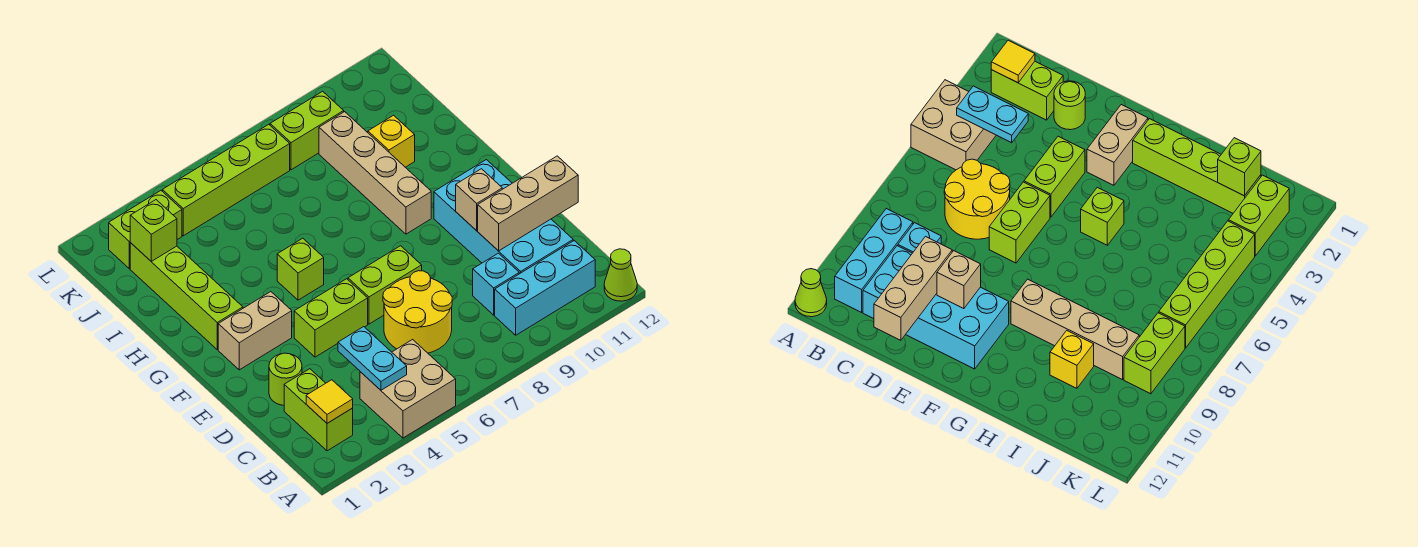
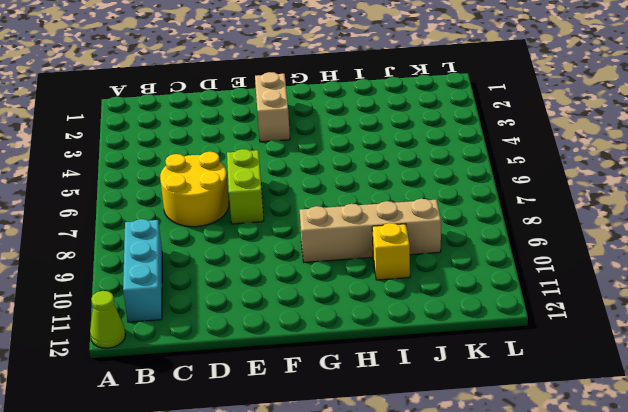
none -> tan brick A4:B5 level 1
none -> lime brick B2:C2 level 1
none -> cyan brick C9 level 1

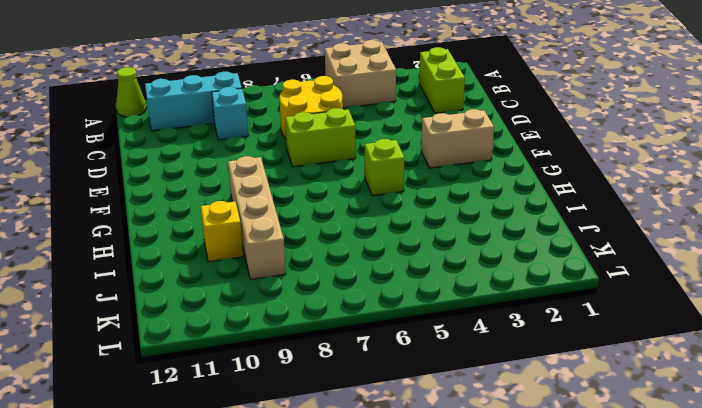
none -> cyan brick C10:F11 level 1
none -> lime round brick D2 level 1
none -> lime brick E4:E5 level 1

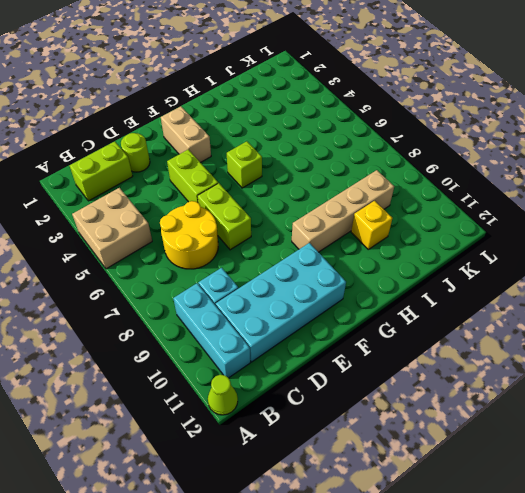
none -> lime brick G2:J2 level 1
none -> lime brick K2:K3 level 1
none -> lime brick K4:K7 level 1

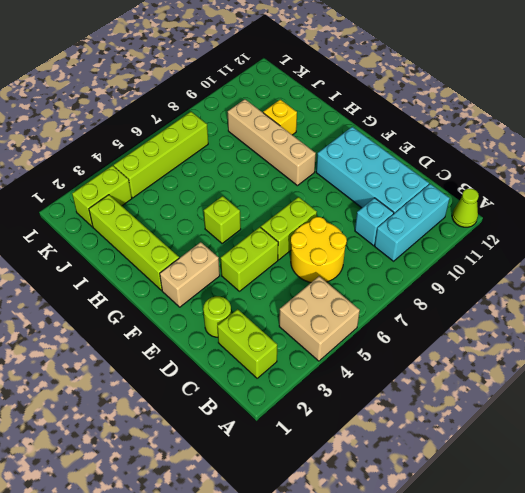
none -> lime brick K8:K9 level 1
none -> yellow tile B2 level 2
none -> cyan plate B4:C4 level 2

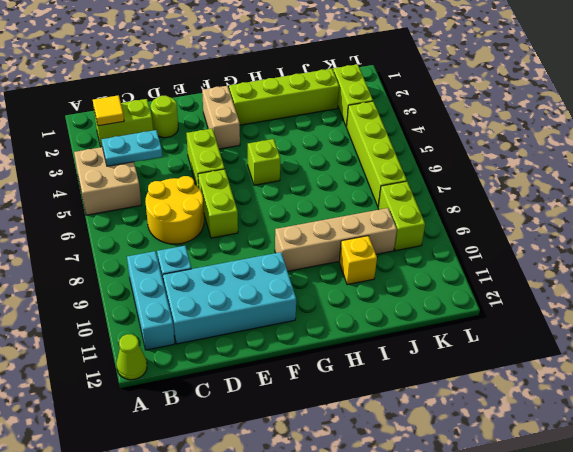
none -> tan brick D10:D12 level 2
none -> tan brick E10 level 2
none -> lime brick J2 level 2

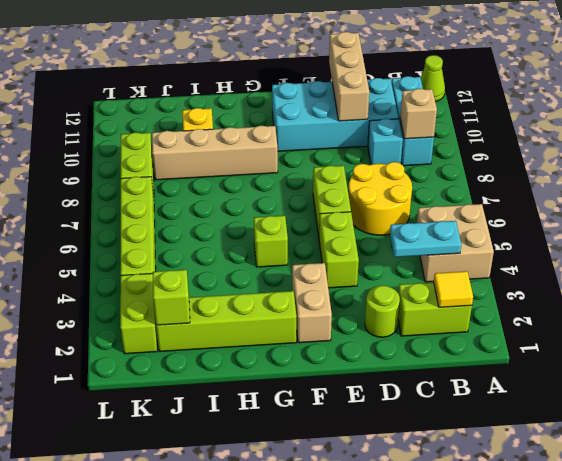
tan brick B9 level 2 -> tan brick E10 level 2

